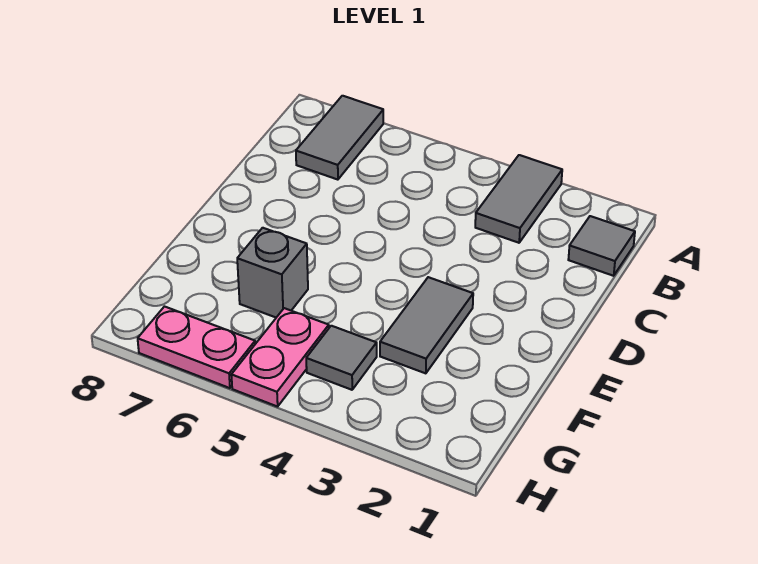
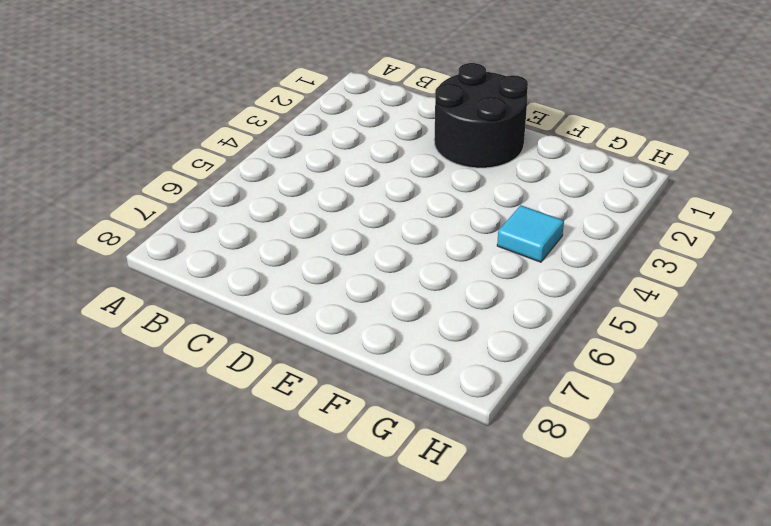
black round brick D1:E2 level 1 -> none
cyan tile G4 level 1 -> grey tile G4 level 1
none -> grey tile A3:B3 level 1
none -> grey tile A7:B7 level 1

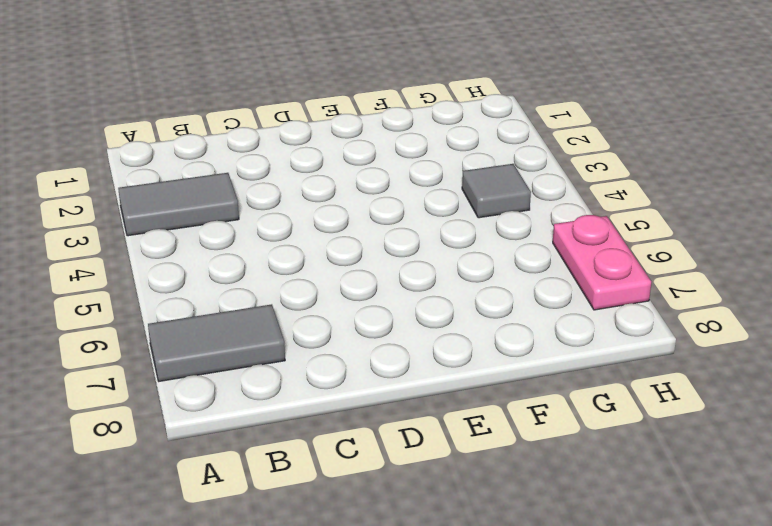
none -> grey tile B1 level 1
none -> grey tile E3:F3 level 1

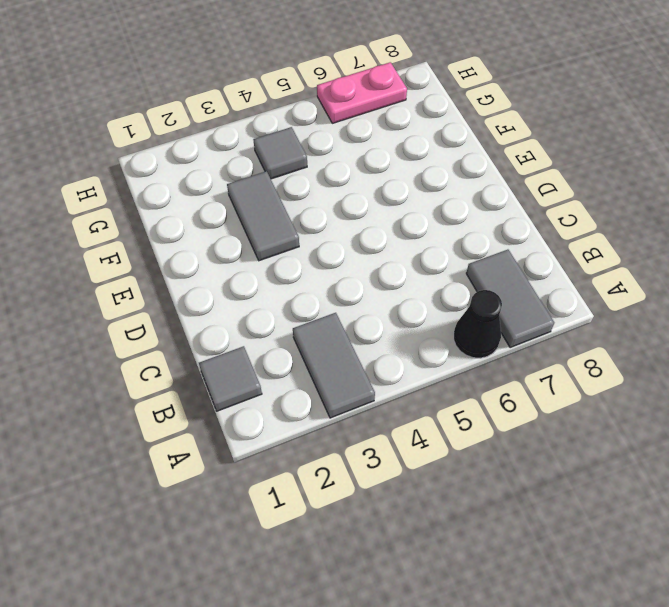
black cone A6 level 1 -> none
none -> grey brick F6 level 1
none -> pink plate G5:H5 level 1

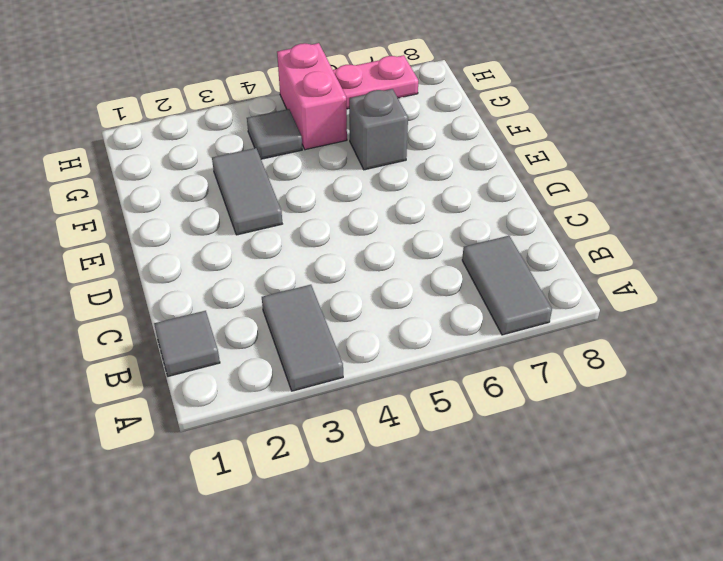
pink brick G5:H5 level 1 -> pink plate G5:H5 level 1

